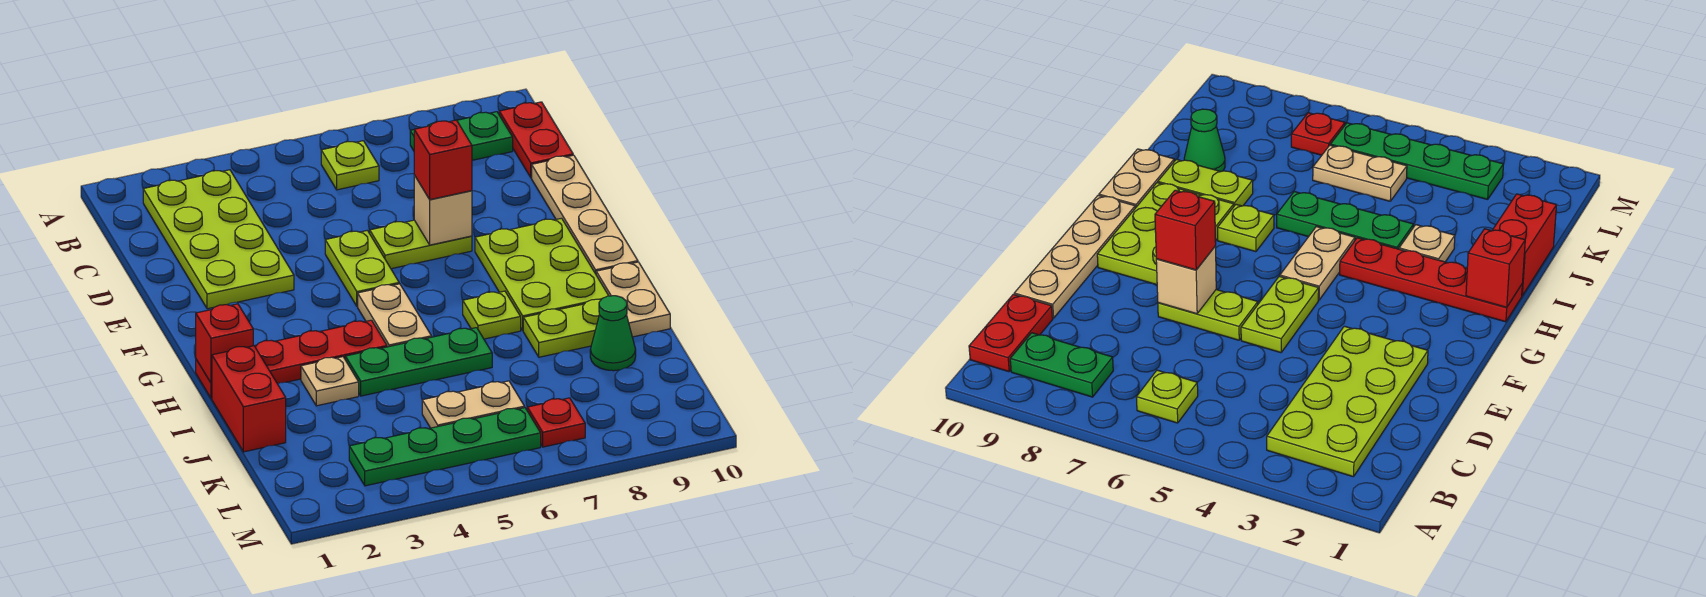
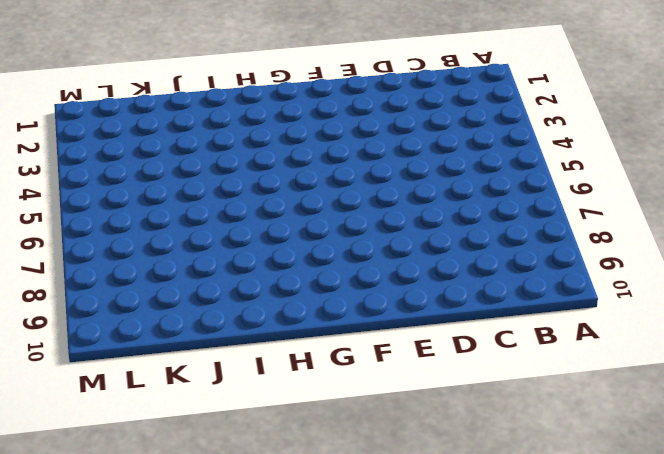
none -> lime plate B2:E3 level 1
none -> lime plate B6 level 1
none -> green plate B8:B9 level 1

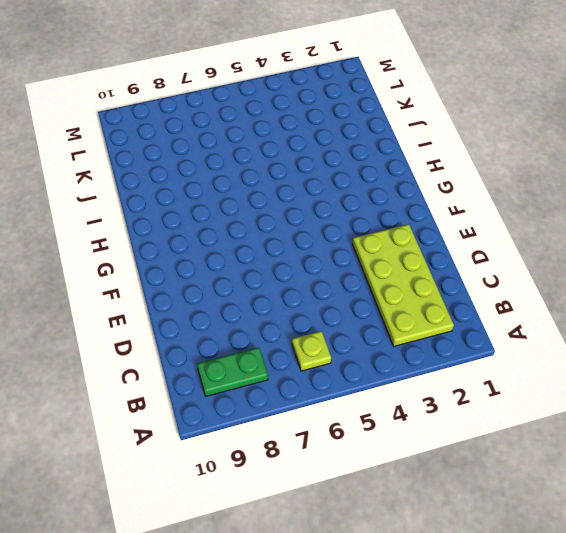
none -> red plate B10:C10 level 1
none -> tan plate D10:G10 level 1
none -> lime plate E5:F5 level 1

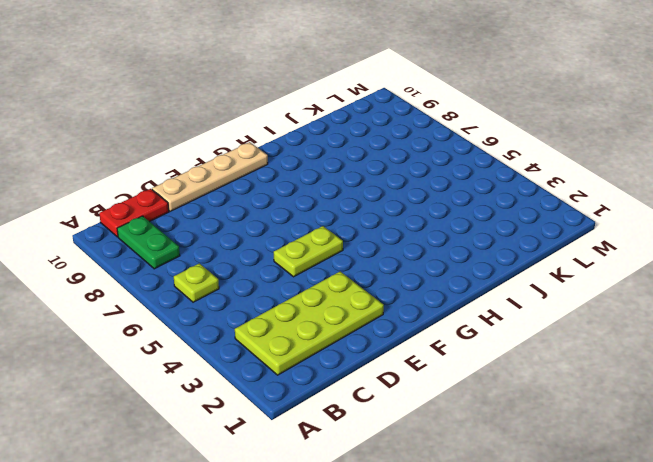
none -> lime plate E6:E7 level 1
none -> lime plate F8:H9 level 1
none -> tan plate G5:H5 level 1

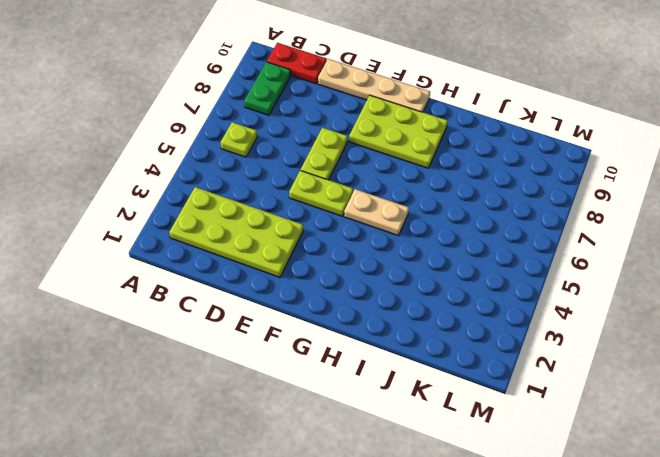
none -> red plate H1:H4 level 1
none -> lime plate H7 level 1
none -> tan plate H10:I10 level 1

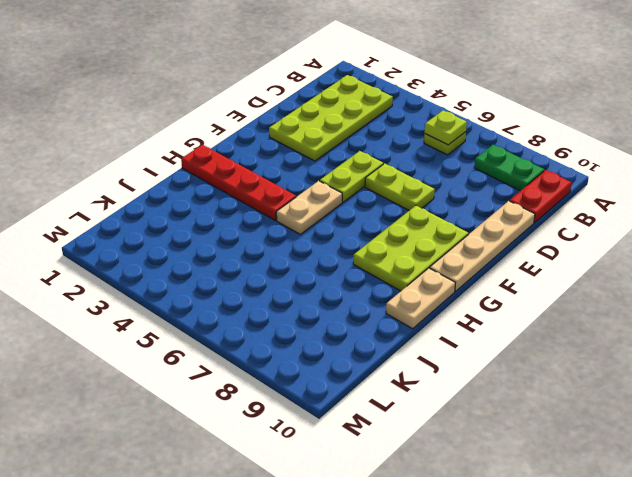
lime plate B6 level 2 -> lime plate H7 level 1
none -> red brick I1:J1 level 1
none -> tan plate I3 level 1
none -> green plate I4:I6 level 1

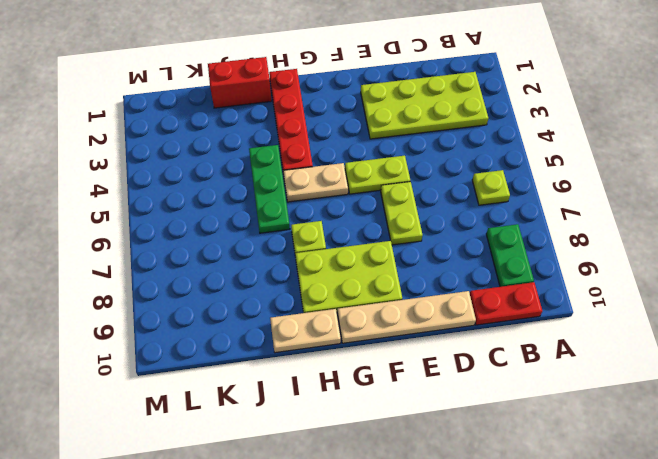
none -> tan plate I3 level 1
none -> lime plate I8:I9 level 1
none -> green cone J9 level 1

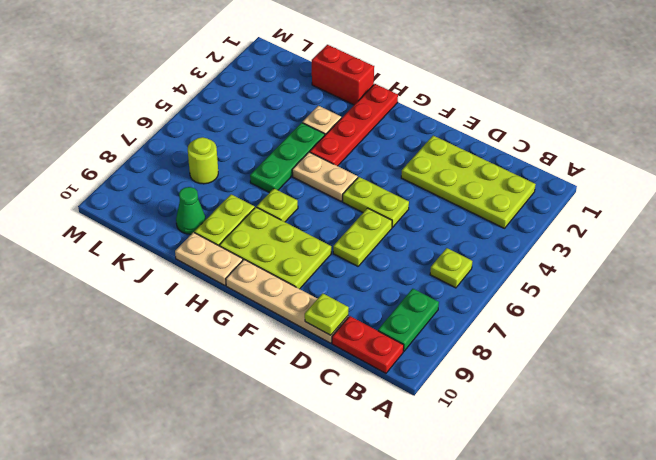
lime plate D10 level 2 -> none
lime round brick K7 level 1 -> none
none -> tan plate K5:K6 level 1
none -> green plate L3:L6 level 1
none -> red plate L7 level 1

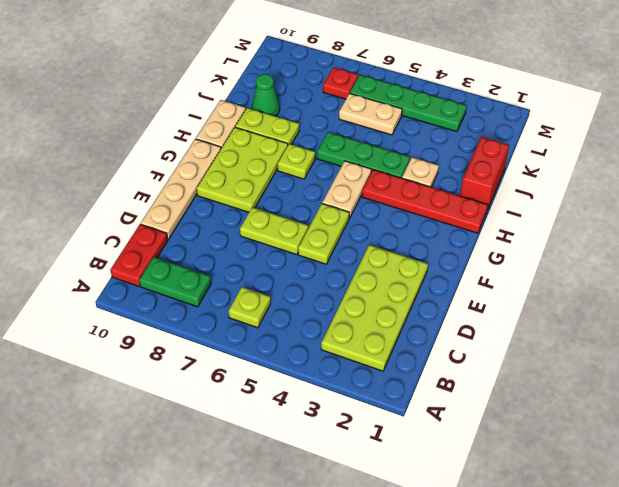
none -> tan brick E7 level 2
none -> red brick H1 level 2
none -> red brick E7 level 3

